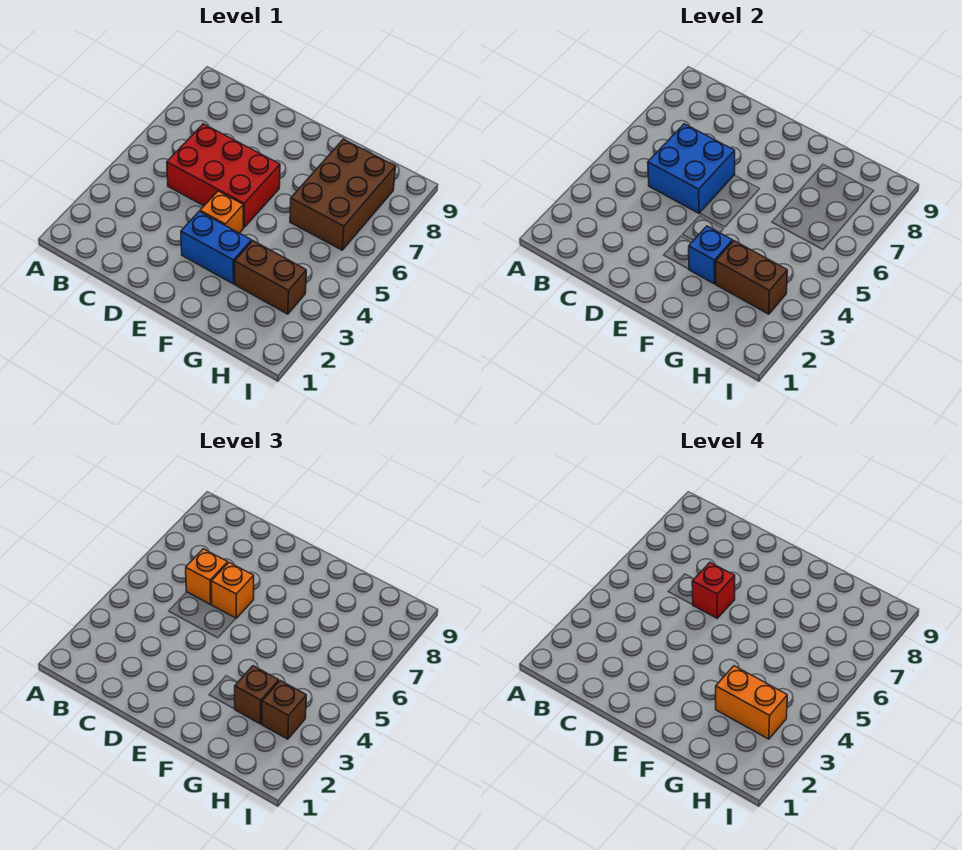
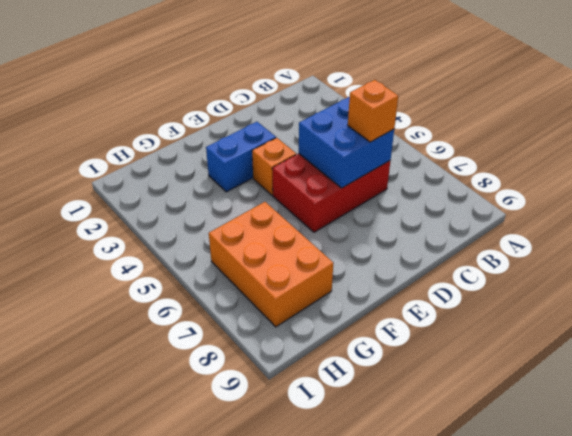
orange brick G6:H8 level 1 -> brown brick G6:H8 level 1
none -> brown brick G3:H3 level 1
none -> blue brick F3 level 2
none -> brown brick G3:H3 level 2

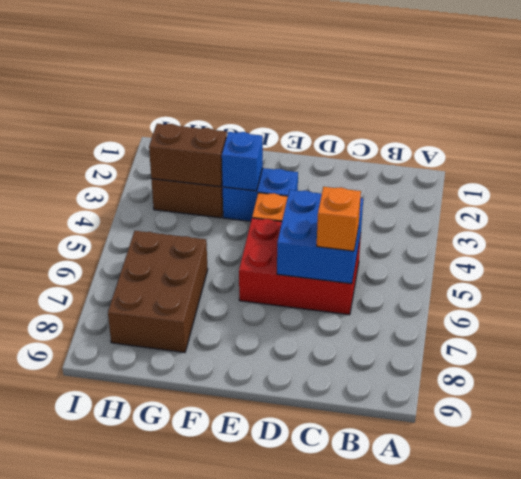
none -> orange brick D6 level 3
none -> brown brick G3 level 3
none -> brown brick H3 level 3

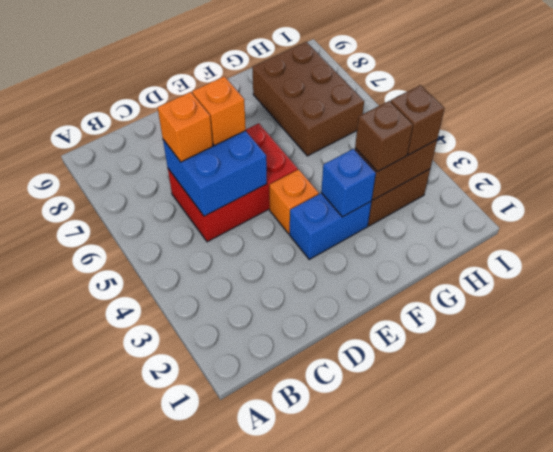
none -> red brick D6 level 4
none -> orange brick G3:H3 level 4

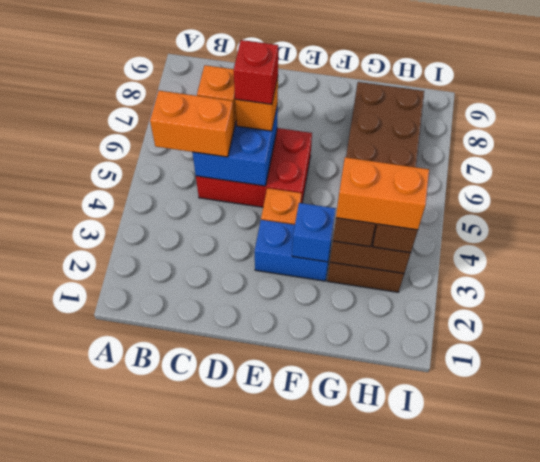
orange brick B5:C5 level 3 -> none

